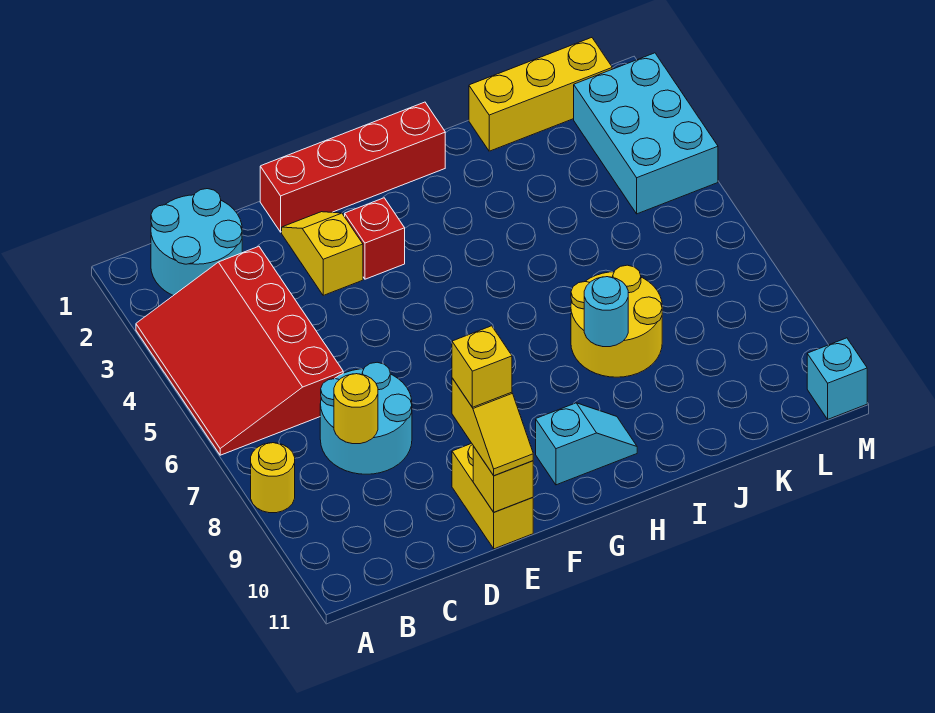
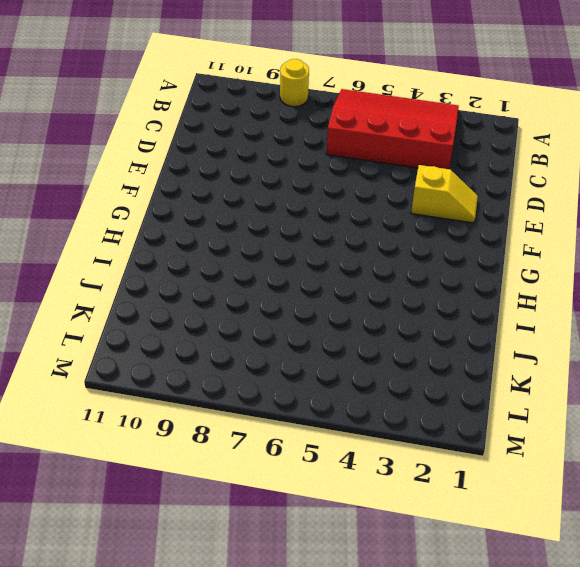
none -> cyan round brick B1:C2 level 1
none -> cyan round brick C7:D8 level 1
none -> red brick E1:H1 level 1

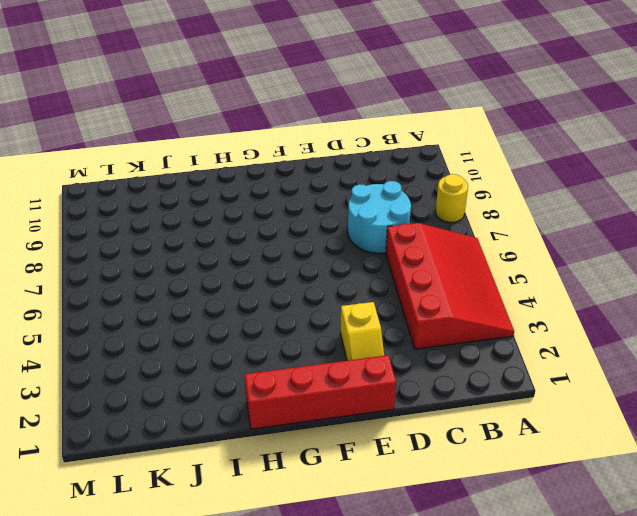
none -> cyan round brick B1:C2 level 1
none -> yellow brick E10:E11 level 1
none -> red brick F3 level 1

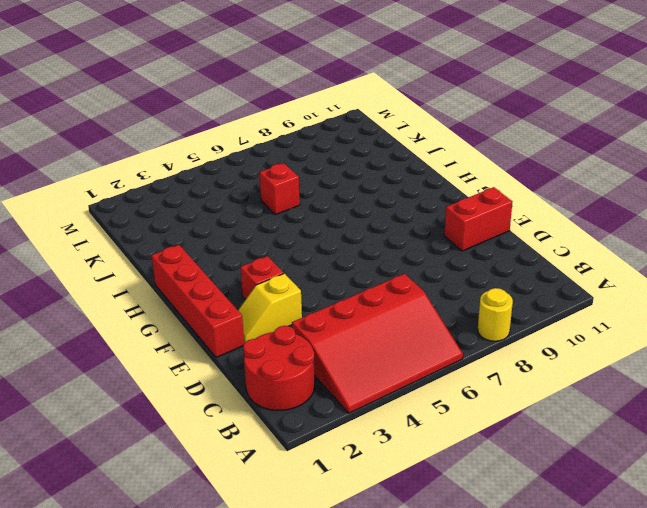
red round brick B1:C2 level 1 -> cyan round brick B1:C2 level 1
red brick E10:E11 level 1 -> yellow brick E10:E11 level 1
red brick J6 level 1 -> none
none -> cyan round brick C7:D8 level 1
none -> cyan slope G10:H10 level 1 top G
none -> yellow round brick I7:J8 level 1

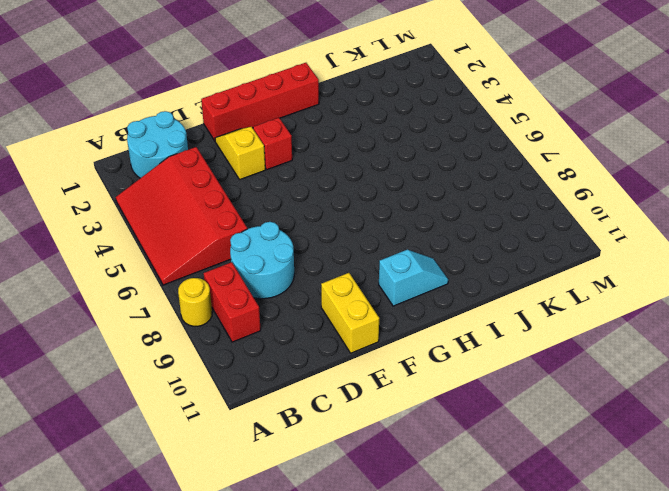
red brick B8:B9 level 1 -> none
none -> yellow round brick I7:J8 level 1
none -> yellow brick J1:L1 level 1
none -> cyan brick L2:M4 level 1

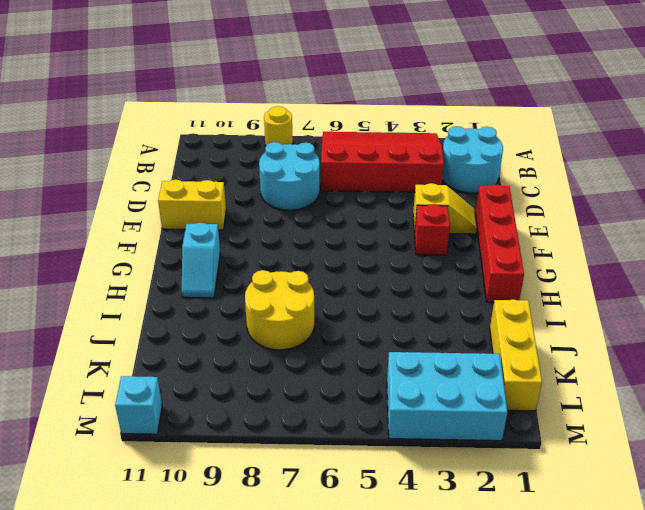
none -> yellow round brick C8 level 2
none -> yellow brick E11 level 2
none -> cyan round brick I8 level 2

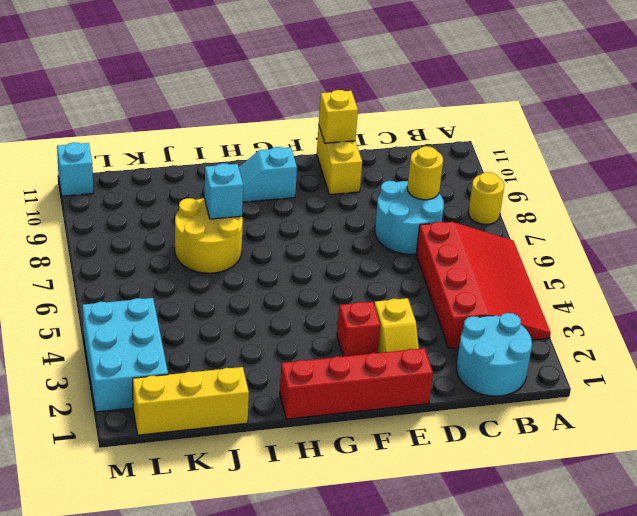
cyan brick I8 level 2 -> cyan round brick I8 level 2
none -> yellow slope E10:E11 level 3 top 10
none -> yellow brick E10 level 4

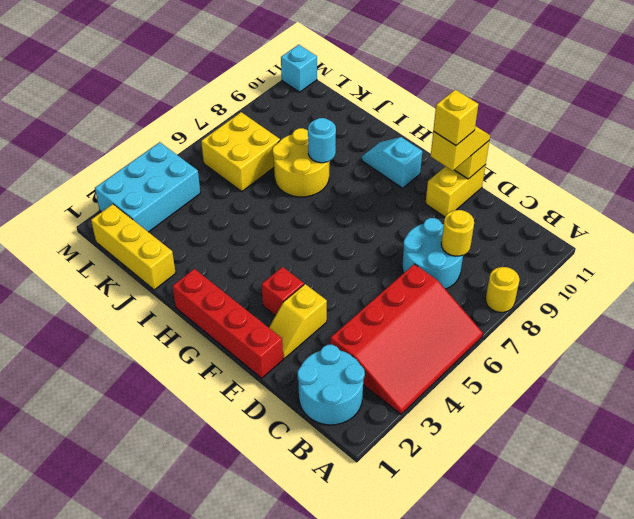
yellow brick K6:L7 level 1 -> none

